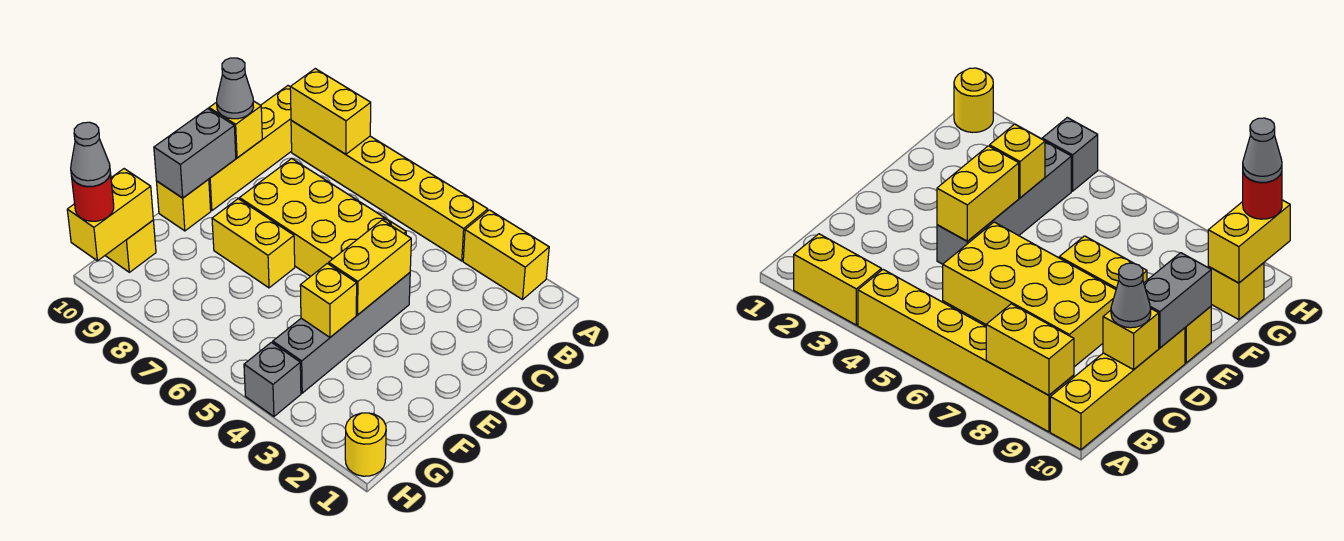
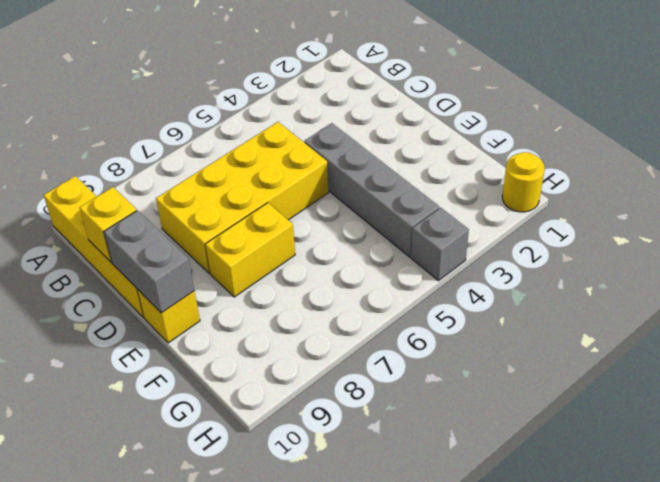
none -> yellow brick A2:A3 level 1
none -> yellow brick A4:A9 level 1
none -> yellow brick G10 level 1

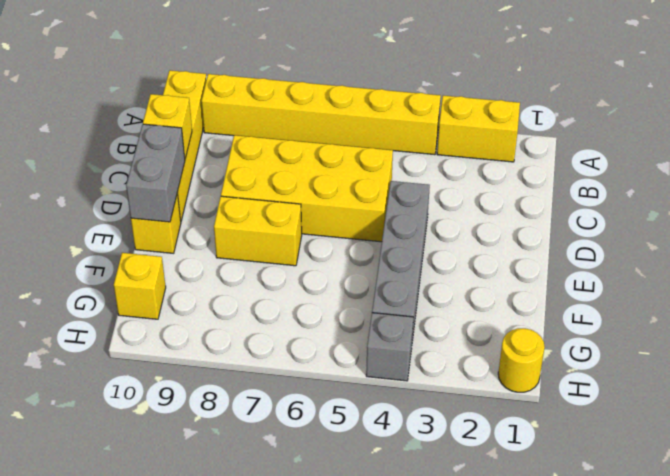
none -> yellow brick A8:A9 level 2
none -> yellow brick D4:E4 level 2
none -> yellow brick F4 level 2

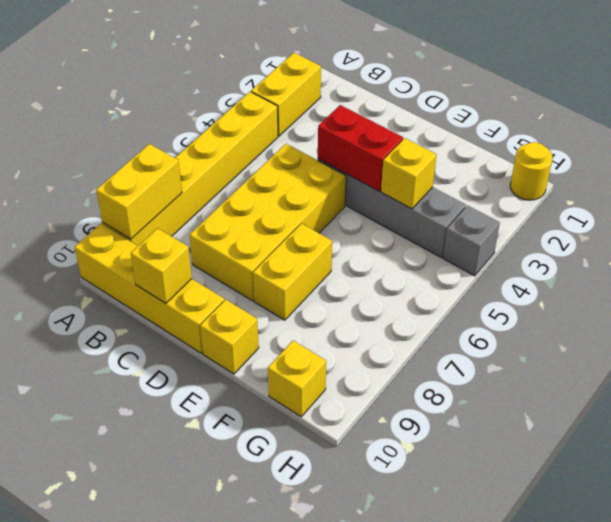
red brick D4:E4 level 2 -> yellow brick D4:E4 level 2
none -> grey brick D10:E10 level 2
none -> yellow brick G10:H10 level 2
none -> grey cone C10 level 3

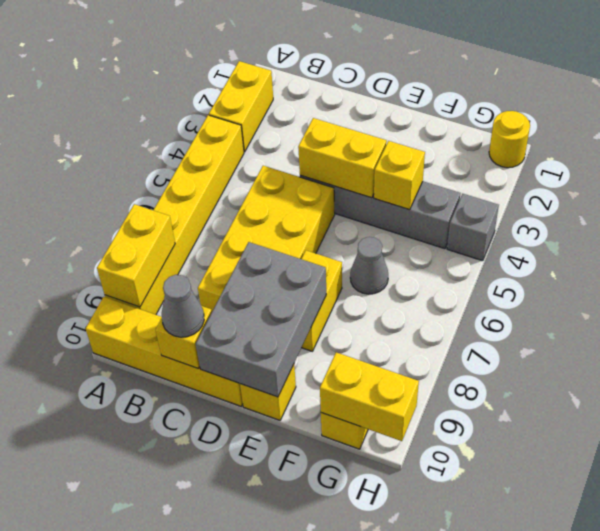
grey brick D8:E10 level 2 -> grey brick D10:E10 level 2
grey cone F6 level 1 -> grey cone H10 level 4
none -> red round brick H10 level 3

